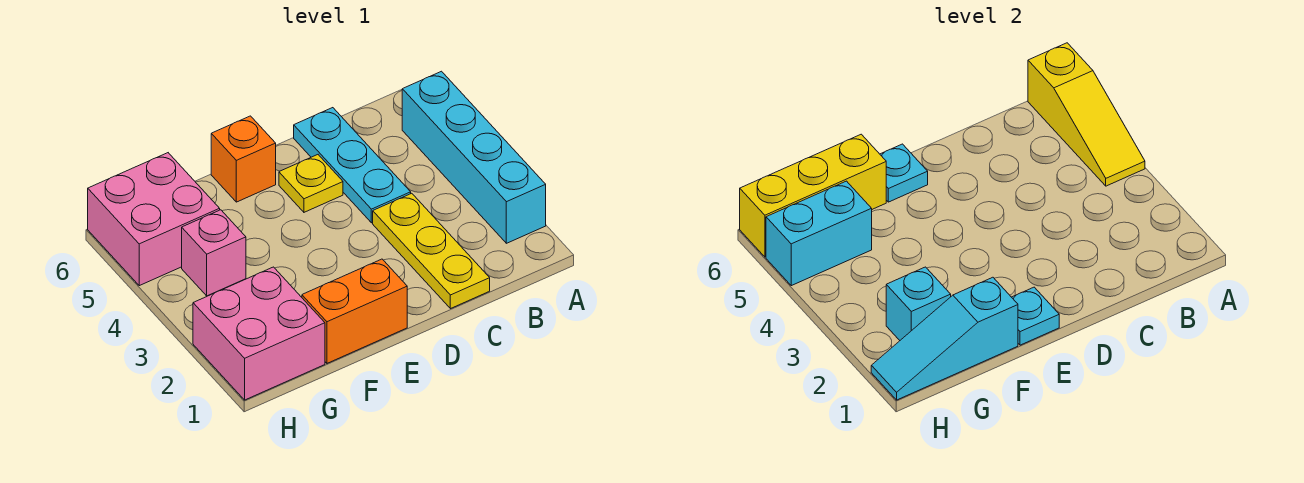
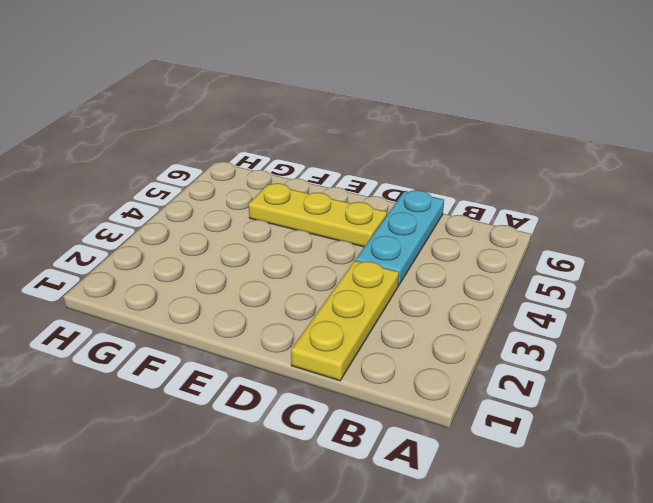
yellow plate D5:F5 level 1 -> yellow plate D5 level 1
none -> cyan brick A2:A5 level 1
none -> orange brick E1:F1 level 1
none -> orange brick E6 level 1

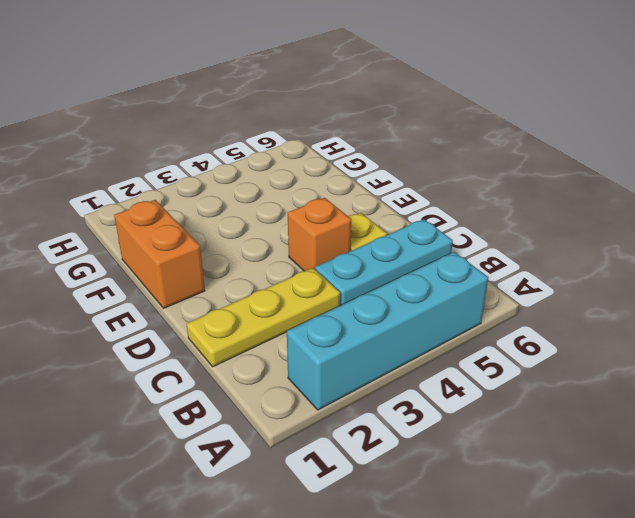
orange brick D4 level 1 -> orange brick E6 level 1
none -> pink brick G1:H2 level 1
none -> pink brick G4 level 1
none -> pink brick G5:H6 level 1

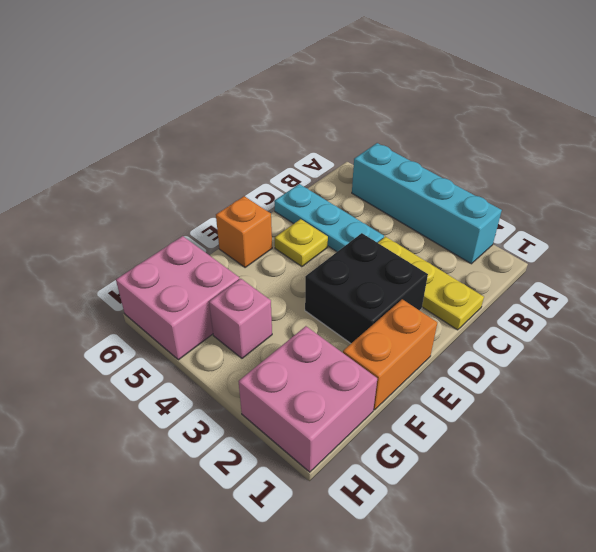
black brick D2:E3 level 1 -> none
none -> yellow slope A4:A6 level 2 top 6
none -> cyan plate E1 level 2
none -> cyan plate E6 level 2

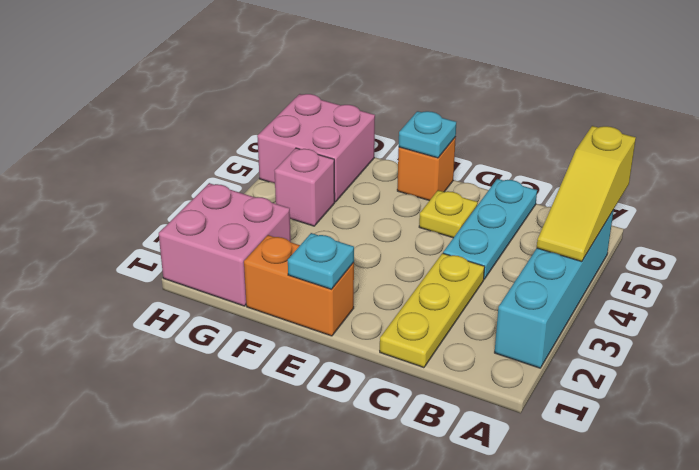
none -> cyan slope F1:H1 level 2 top F
none -> yellow brick F6:H6 level 2
none -> cyan brick G2 level 2

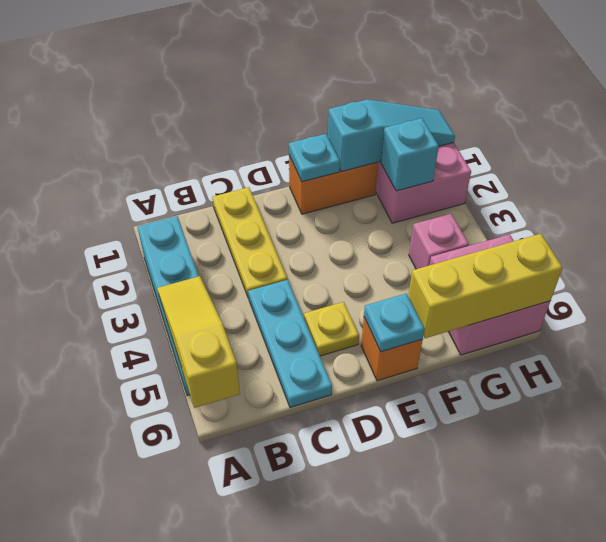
none -> cyan brick G5:H5 level 2

